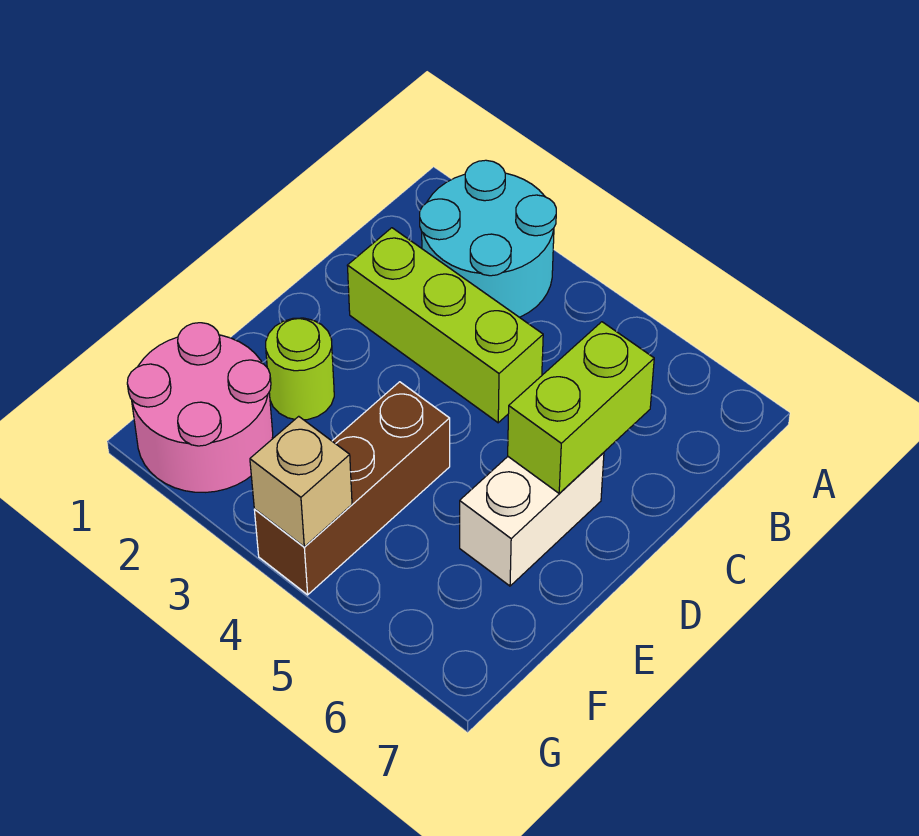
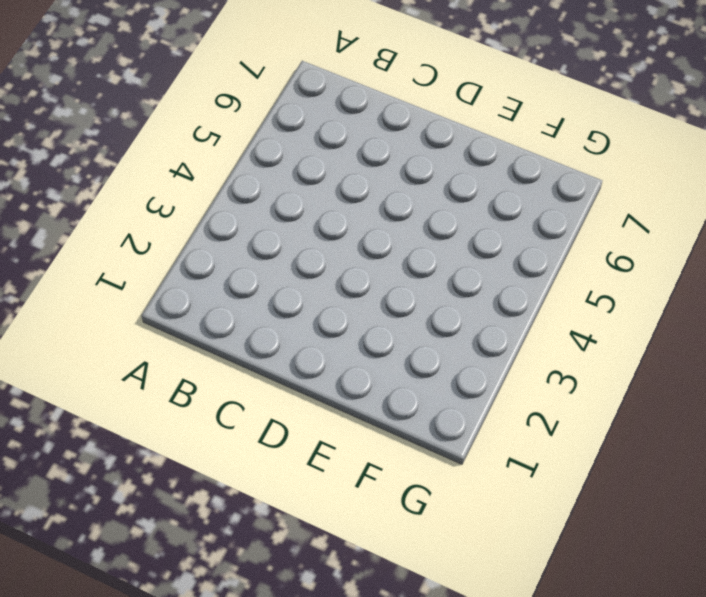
none -> cyan round brick A2:B3 level 1
none -> lime brick C2:C4 level 1

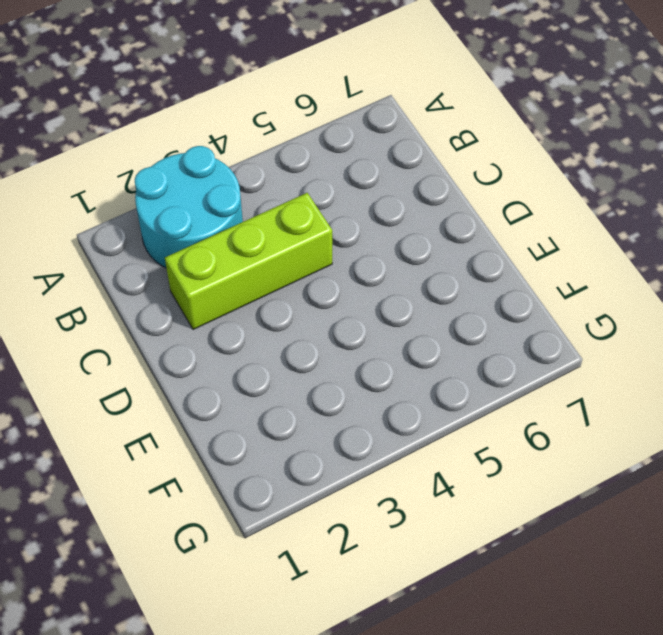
none -> white brick D6:E6 level 1
none -> lime round brick E2 level 1

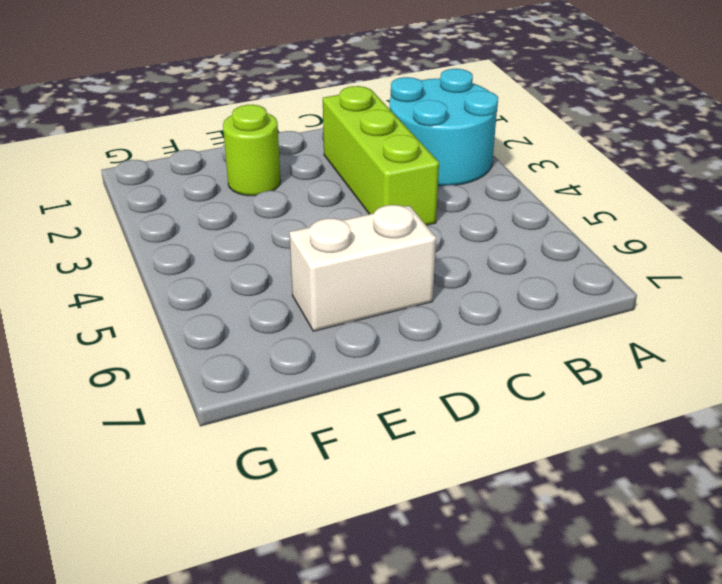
none -> brown brick E4:G4 level 1
none -> pink round brick F1:G2 level 1

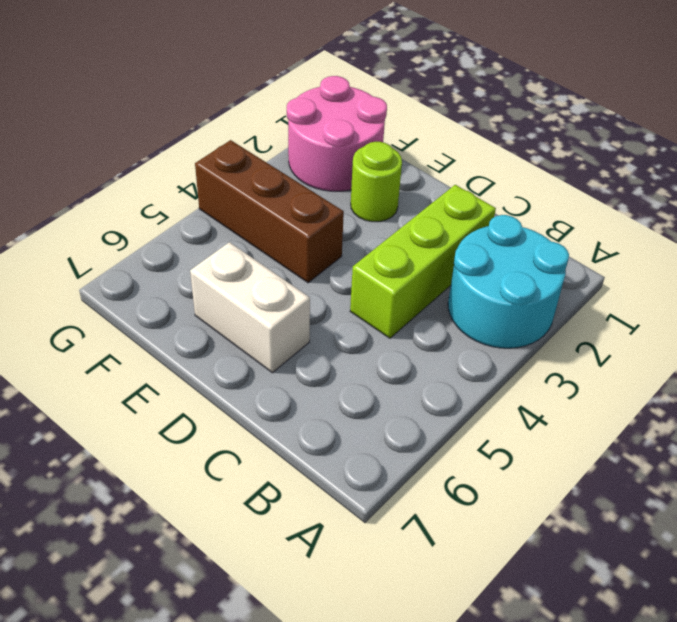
none -> lime brick C6:D6 level 2
none -> tan brick G4 level 2

